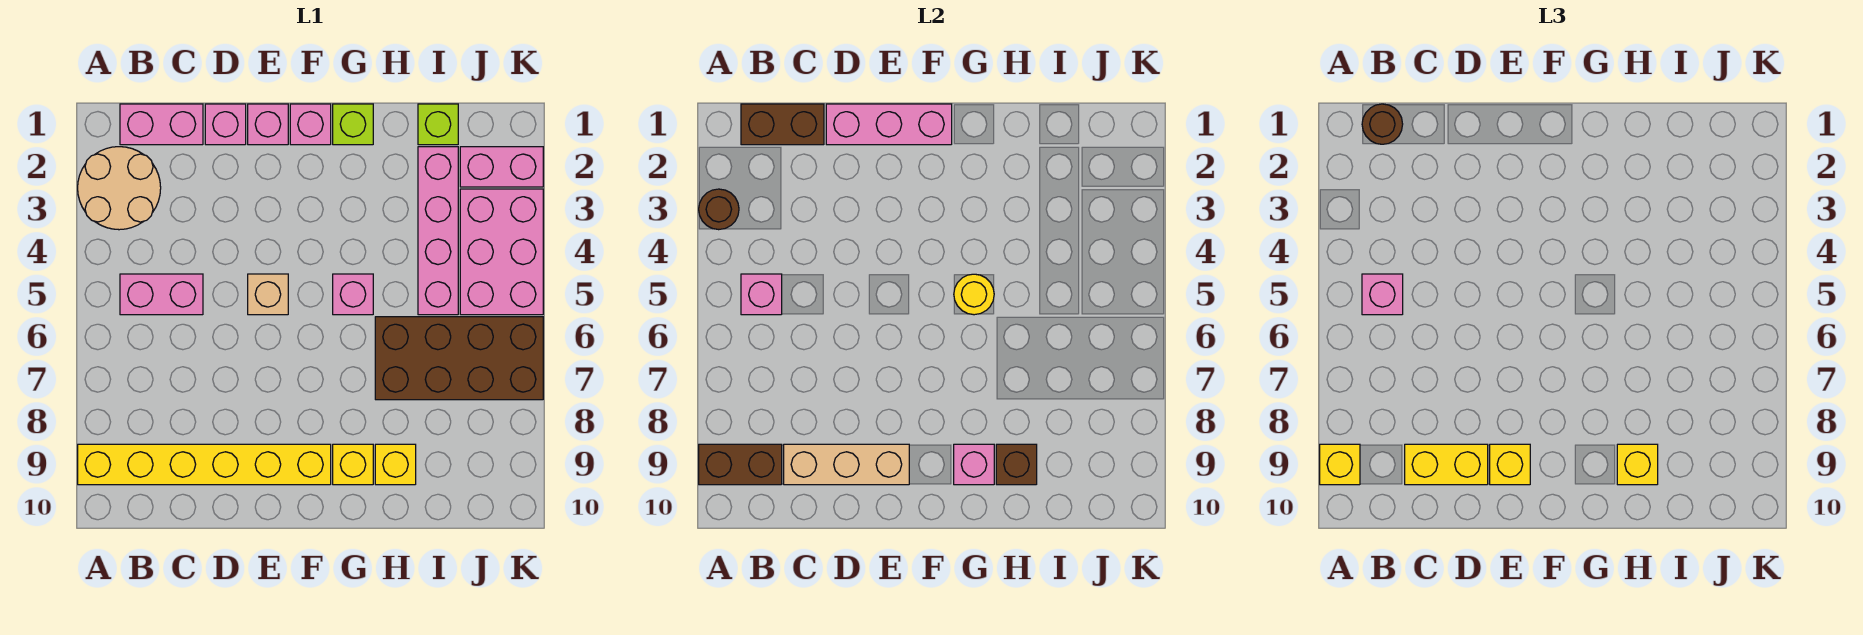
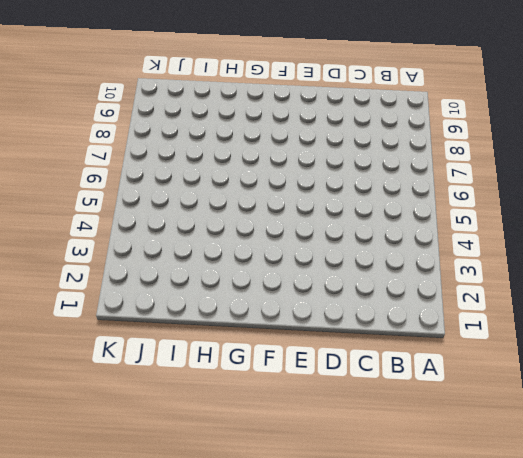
none -> tan round brick A2:B3 level 1
none -> yellow brick A9:F9 level 1
none -> pink brick B1:C1 level 1
none -> pink brick B5:C5 level 1

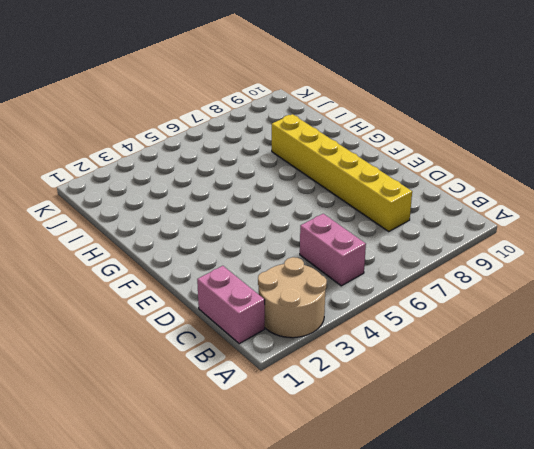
yellow brick C8:H8 level 1 -> yellow brick A9:F9 level 1
none -> pink brick D1 level 1
none -> pink brick E1 level 1
none -> tan brick E5 level 1
none -> pink brick F1 level 1

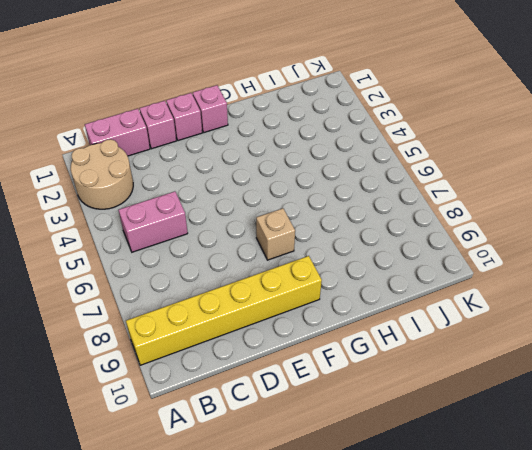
tan brick F7 level 1 -> tan brick E5 level 1
none -> lime brick G1 level 1
none -> pink brick G5 level 1
none -> yellow brick G9 level 1
none -> brown brick H6:K7 level 1

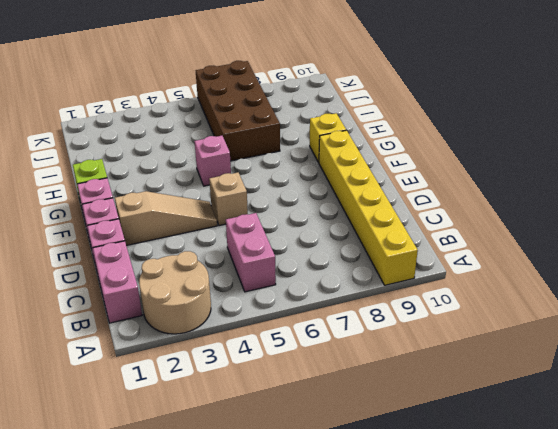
tan slope E2:E4 level 1 top 2 -> none
none -> yellow brick H9 level 1
none -> lime brick I1 level 1
none -> pink brick I2:I5 level 1
none -> pink brick J2:K2 level 1

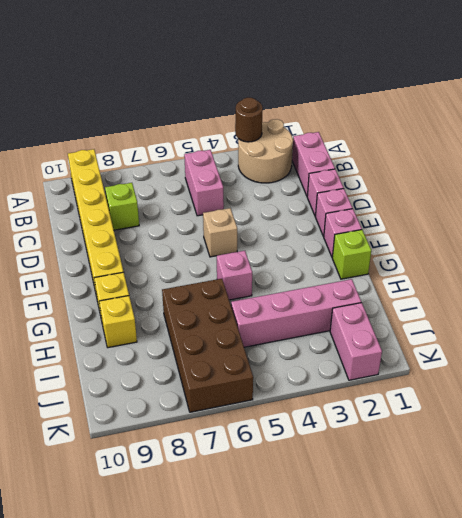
lime brick C8 level 1 -> lime brick I1 level 1
none -> pink brick J3:K5 level 1
none -> brown brick A9:B9 level 2
none -> brown brick B1:C1 level 2
none -> pink brick B5 level 2

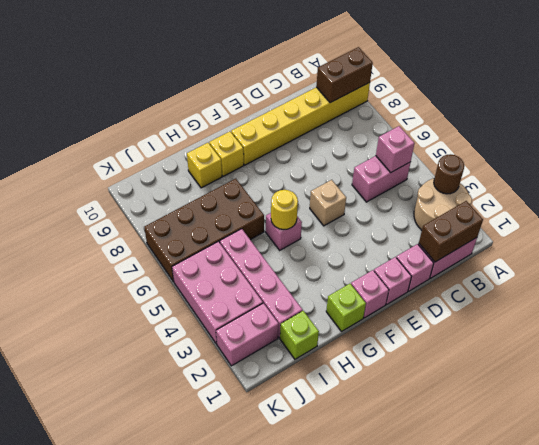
none -> tan brick C9:E9 level 2
none -> pink brick D1:F1 level 2
none -> pink brick G9 level 2
none -> brown brick H9 level 2

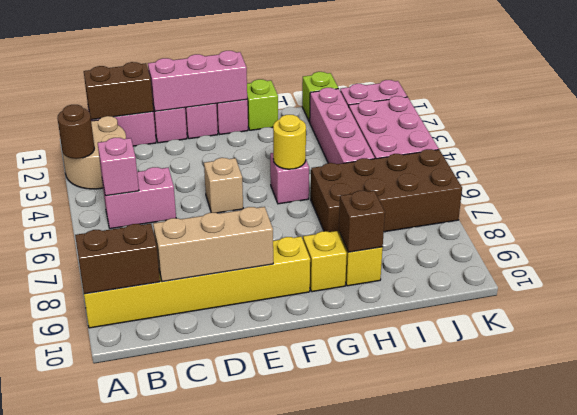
none -> pink brick G9 level 2
none -> yellow brick A9 level 3
none -> brown round brick B1 level 3
none -> pink brick B5 level 3

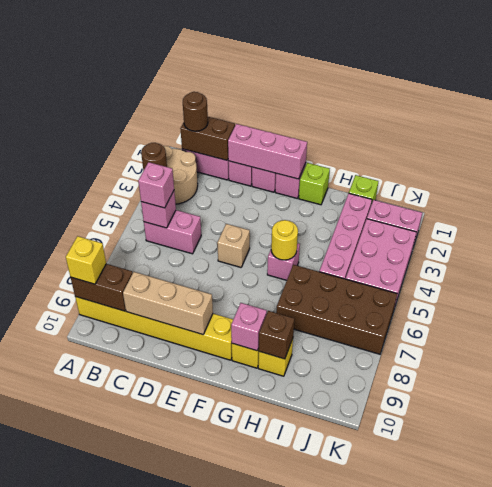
none -> yellow brick C9:D9 level 3
none -> yellow brick E9 level 3
none -> yellow brick H9 level 3

